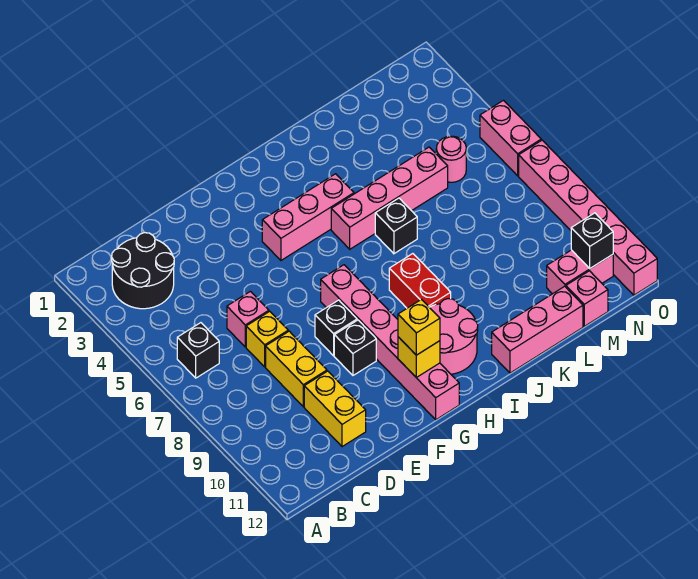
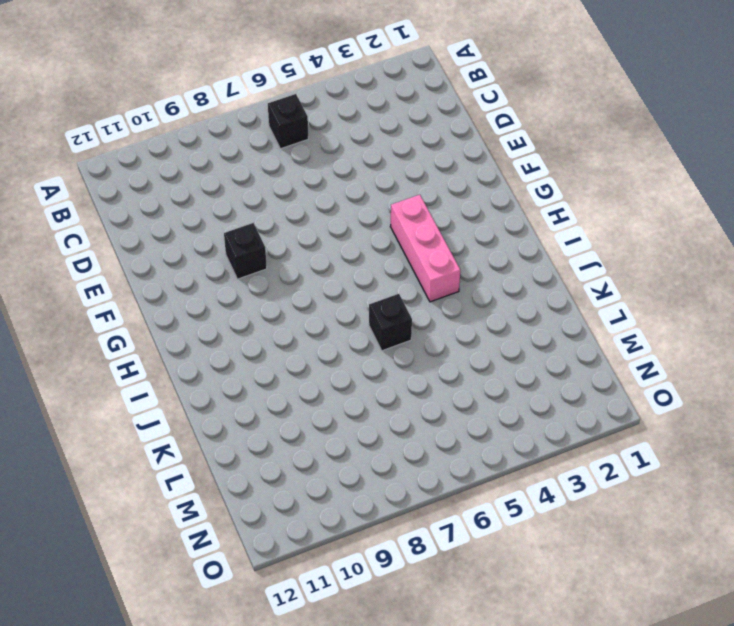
none -> black round brick B2:C3 level 1
none -> pink brick D6 level 1
none -> yellow brick D7 level 1

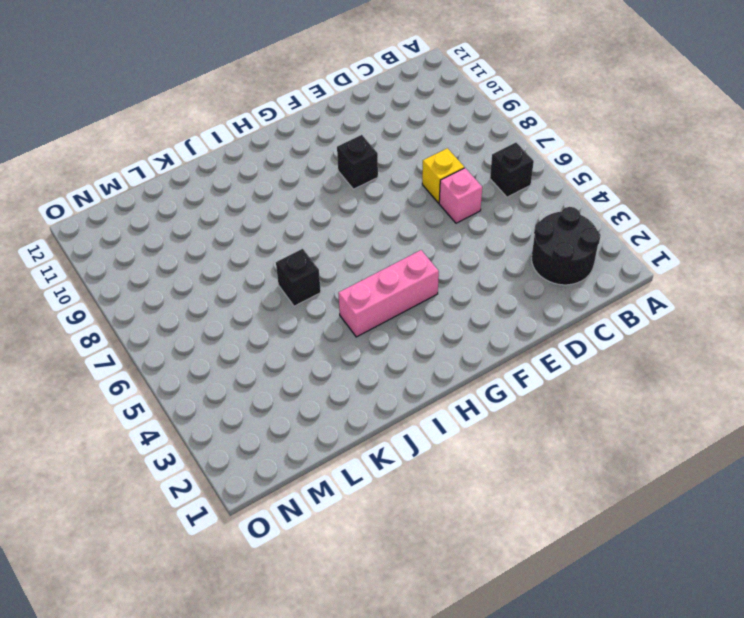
none -> yellow brick D8:D9 level 1
none -> yellow brick D10:D11 level 1
none -> black brick F8 level 1

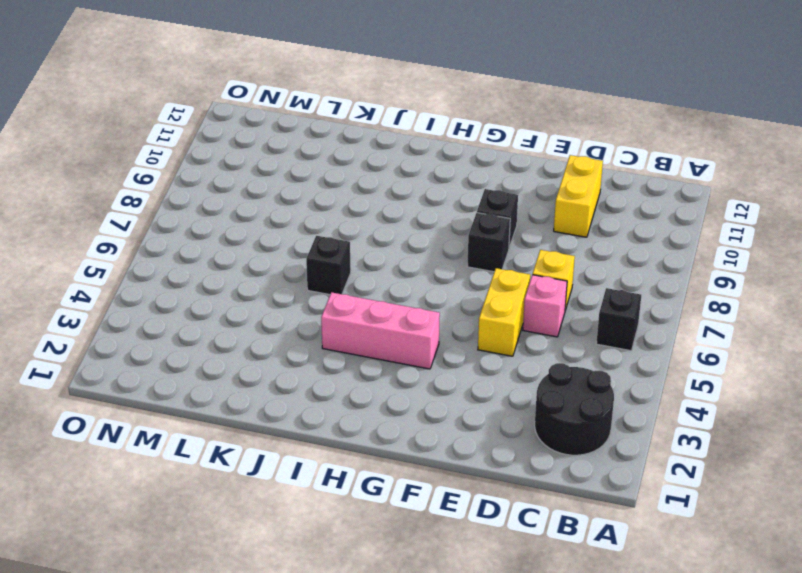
yellow brick E5:E6 level 1 -> yellow brick D8:D9 level 1
none -> pink brick G7:G12 level 1
none -> pink round brick H10:I11 level 1
none -> pink brick I5:L5 level 1

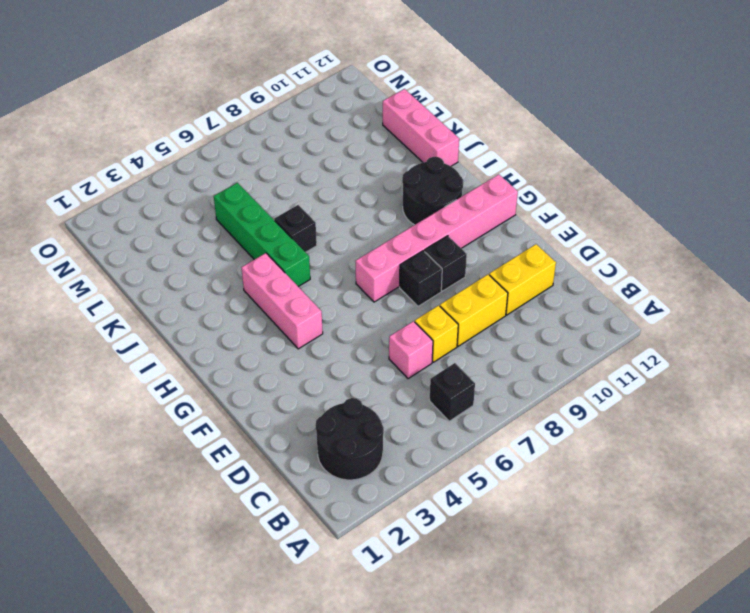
black round brick H10:I11 level 1 -> pink round brick H10:I11 level 1
green brick I5:L5 level 1 -> pink brick I5:L5 level 1
none -> red brick I8:I9 level 1
none -> pink round brick M5 level 1
none -> pink brick M11:N11 level 1

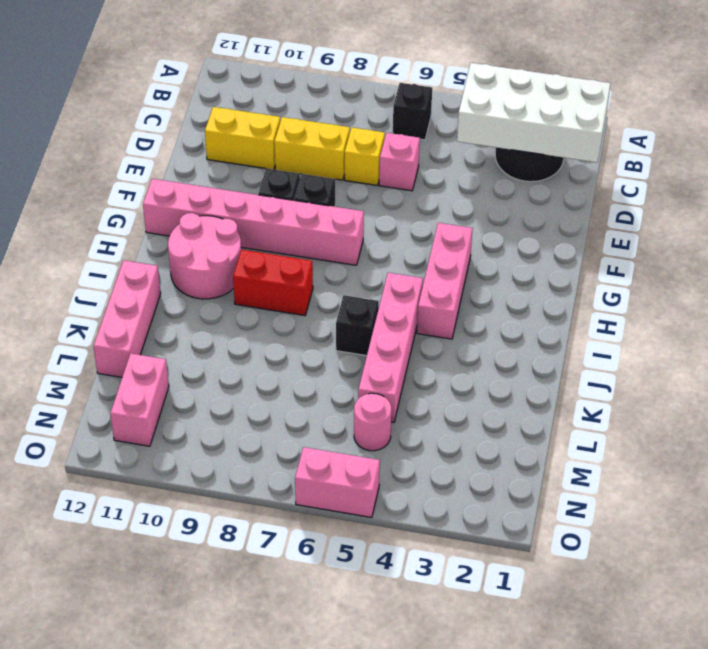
white brick B1:C4 level 2 -> none
none -> pink brick M12 level 1
none -> pink brick O7:O12 level 1
none -> yellow brick G11 level 2

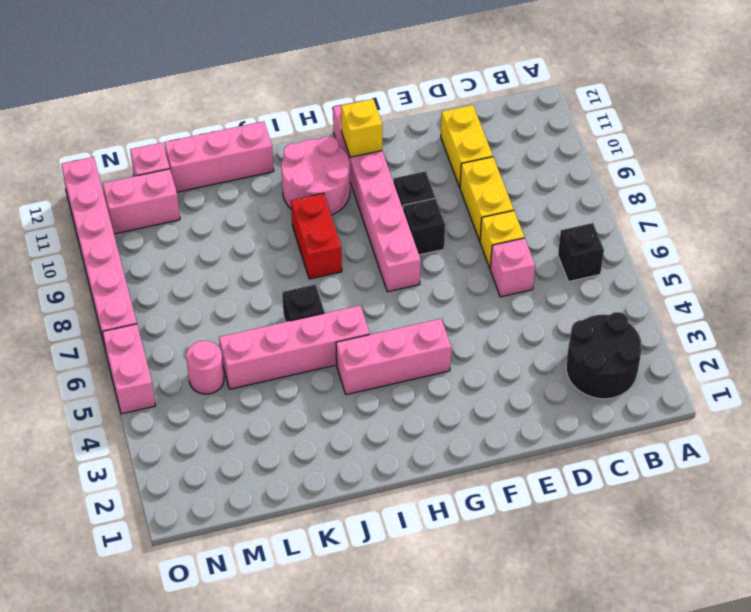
none -> black brick N11 level 2
none -> yellow brick G11 level 3

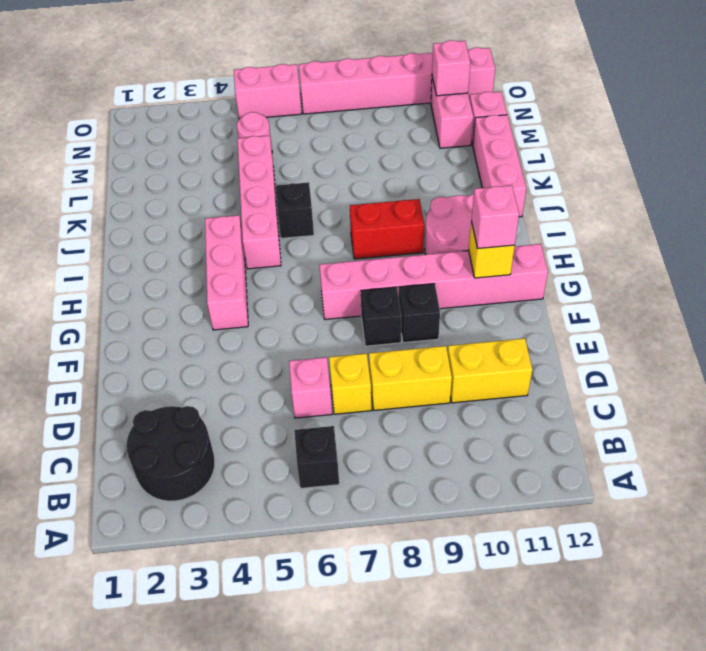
pink brick G11 level 3 -> yellow brick G11 level 3
pink brick N11 level 2 -> black brick N11 level 2

